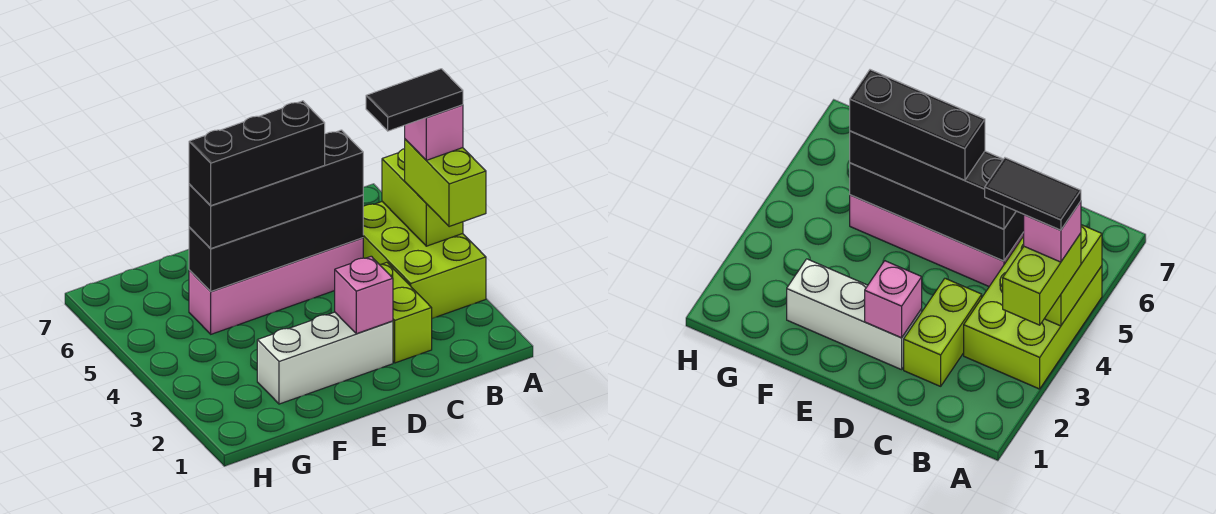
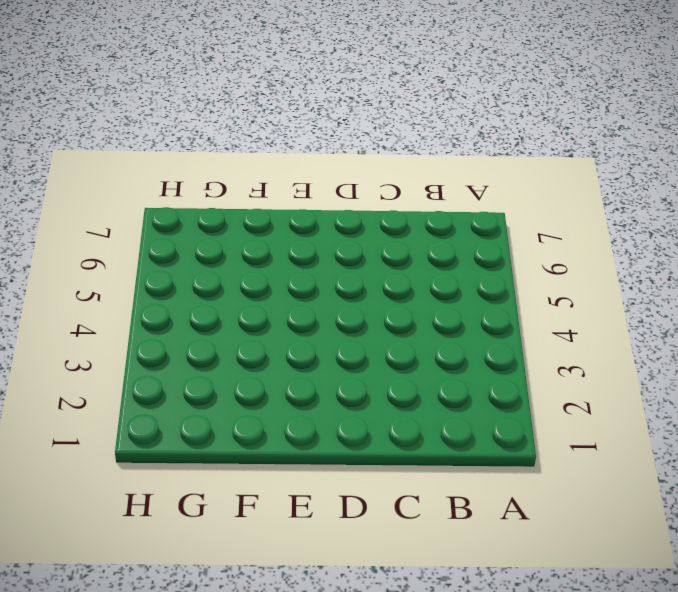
none -> lime brick A3:B5 level 1
none -> lime brick C2:C3 level 1
none -> pink brick C5:F5 level 1

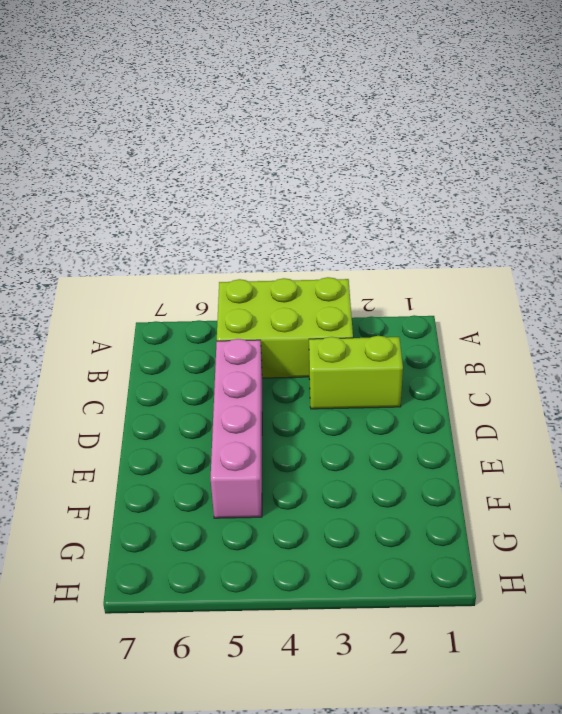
none -> white brick D2:F2 level 1
none -> lime brick A4:A5 level 2
none -> black brick C5:F5 level 2

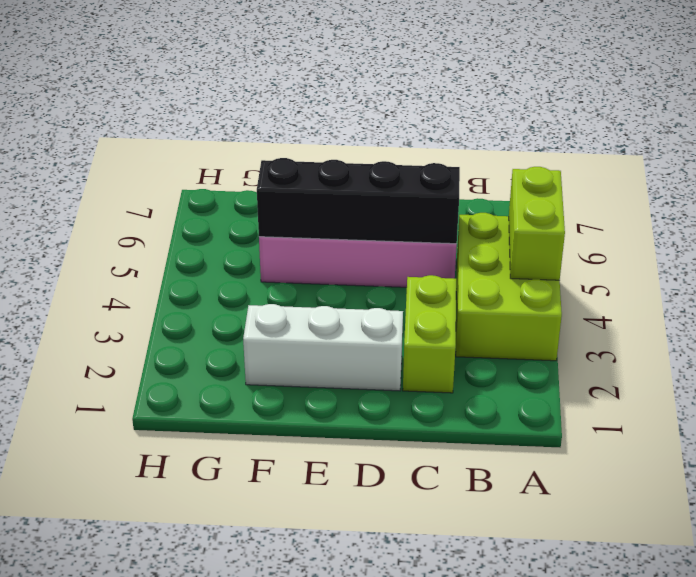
none -> pink brick D2 level 2
none -> lime brick A3:A4 level 3
none -> black brick C5:F5 level 3

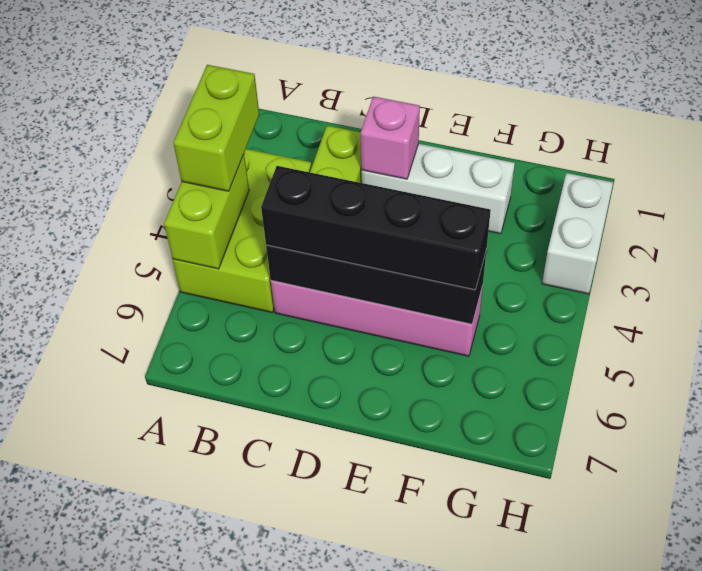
white brick H2:H3 level 1 -> none
none -> pink brick A4 level 4
none -> black brick D5:F5 level 4
none -> black tile A4:B4 level 5

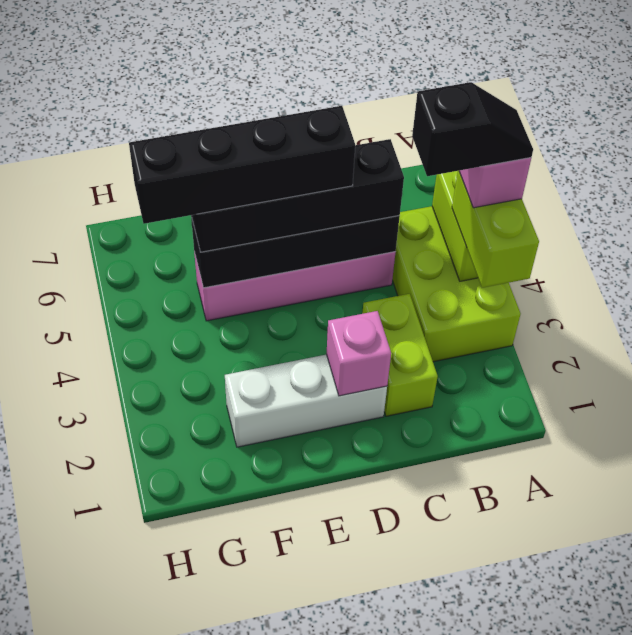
black slope A4:B4 level 5 top B -> black tile A4:B4 level 5
black brick D5:G5 level 4 -> black brick D5:F5 level 4

